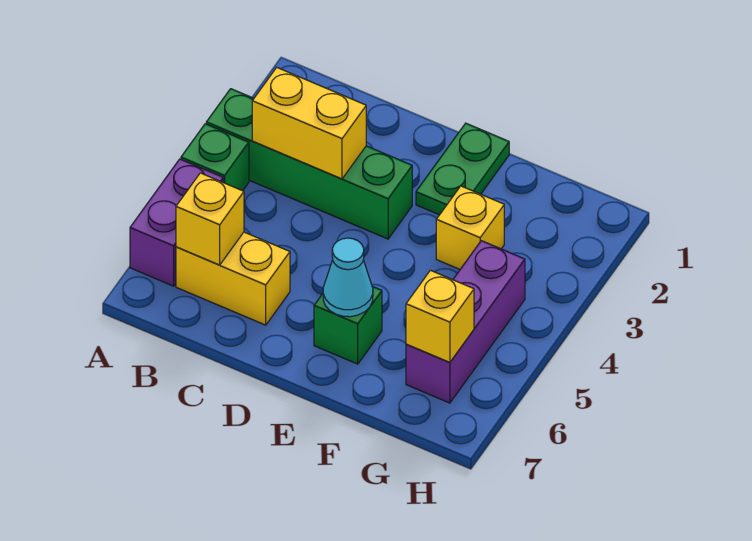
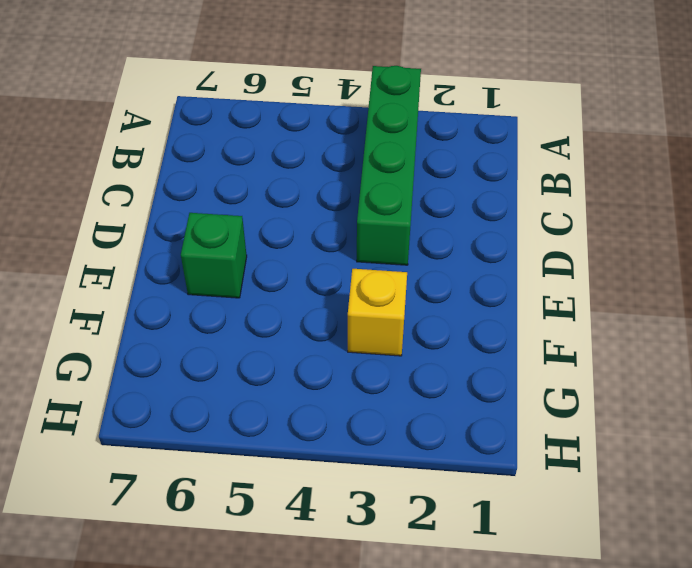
none -> green brick A4 level 1
none -> purple brick A5:A6 level 1
none -> yellow brick B6:C6 level 1

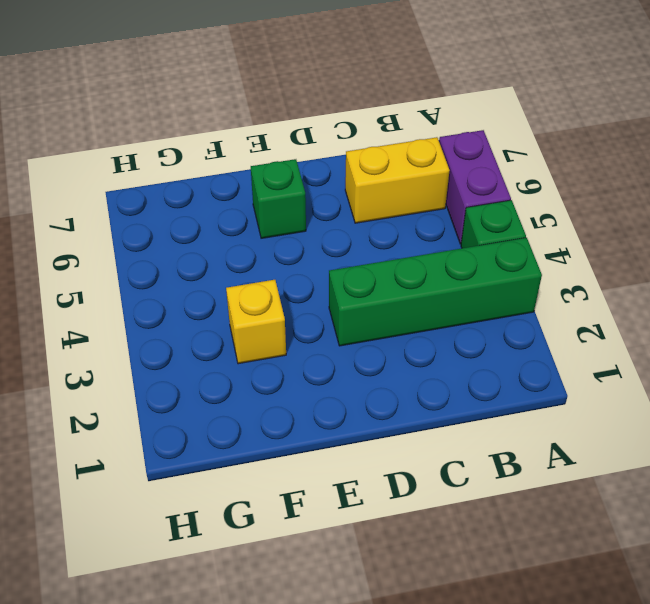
none -> green plate E1:E2 level 1
none -> purple brick G4:G6 level 1
none -> yellow brick B3:C3 level 2

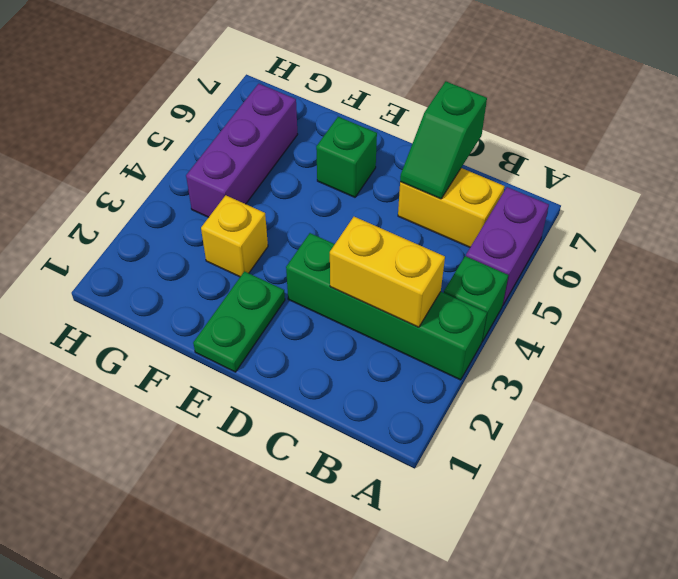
green slope C6:C7 level 2 top 7 -> none
none -> yellow brick B6 level 2
none -> cyan cone E6 level 2
none -> yellow brick G6 level 2

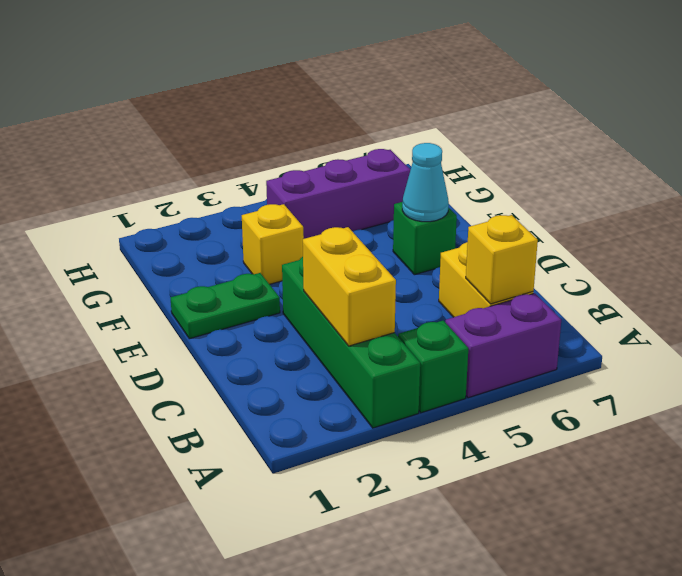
none -> yellow brick G6 level 2

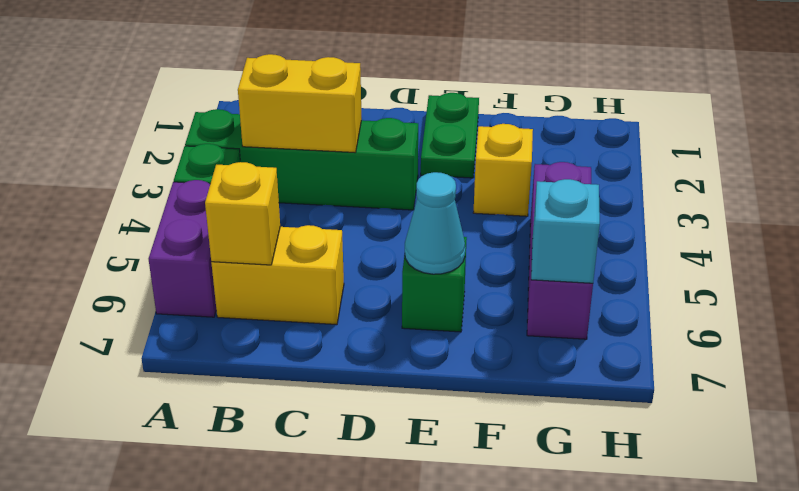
cyan brick G6 level 2 -> yellow brick G6 level 2

